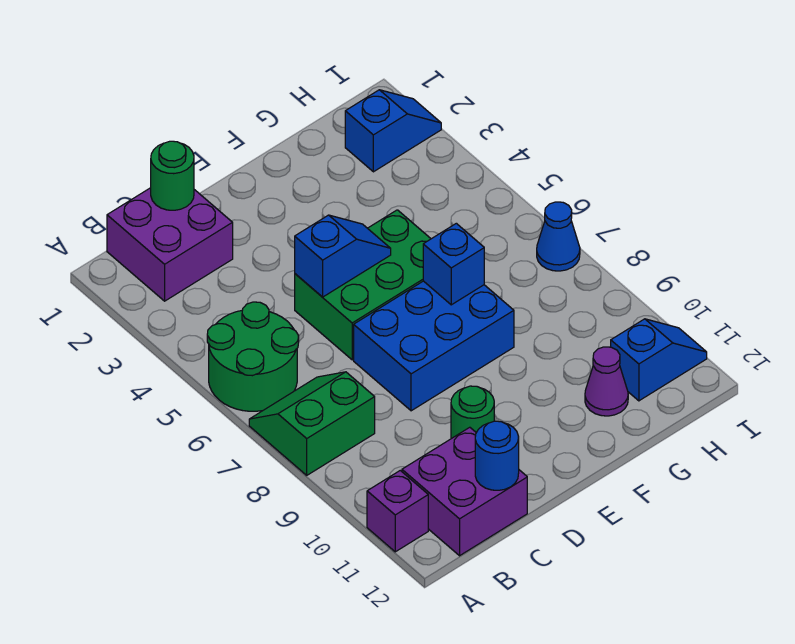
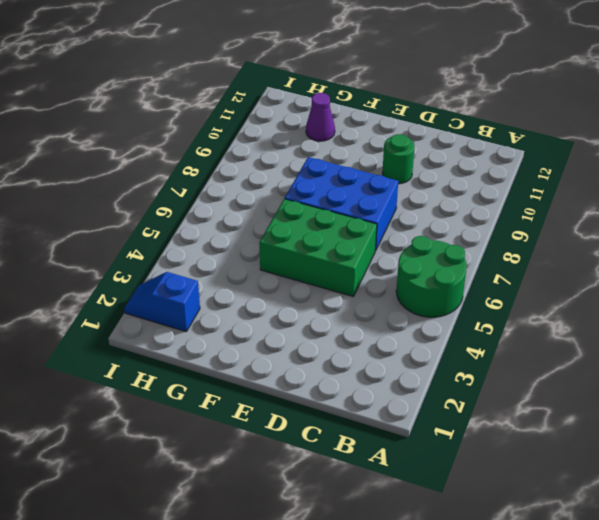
none -> green slope A7:B8 level 1 top 8
none -> purple brick A11 level 1
none -> purple brick B1:C2 level 1

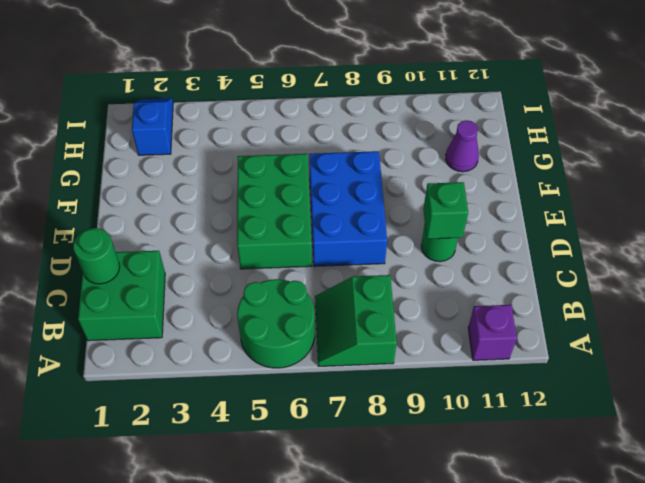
green brick B1:C2 level 1 -> purple brick B1:C2 level 1
green brick D10 level 2 -> none
none -> purple brick B11:C12 level 1
none -> blue slope H11:I11 level 1 top H
none -> blue cone I7 level 1

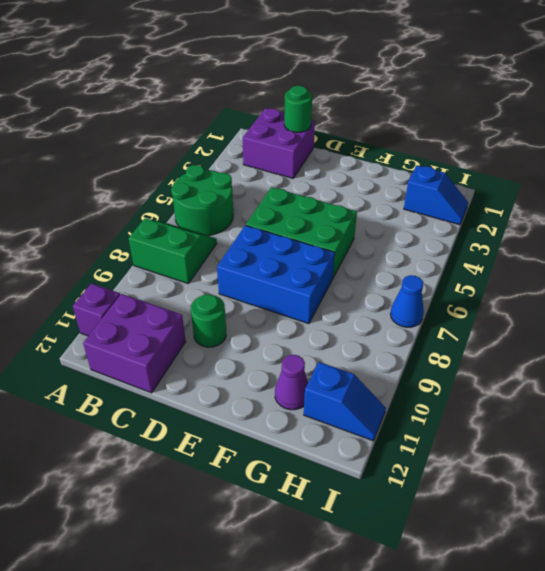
none -> blue round brick C12 level 2
none -> blue slope D5:E5 level 2 top D
none -> blue brick F7 level 2

